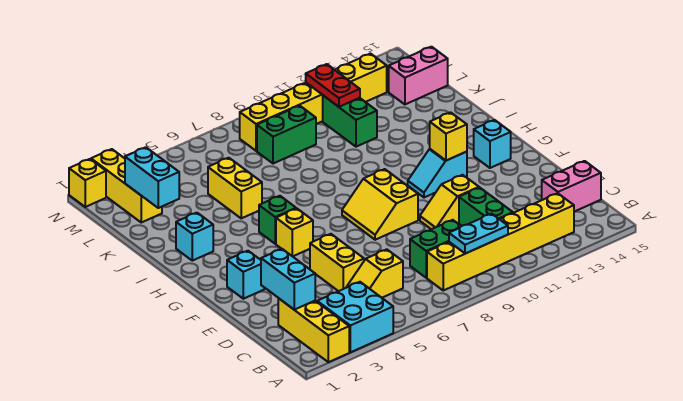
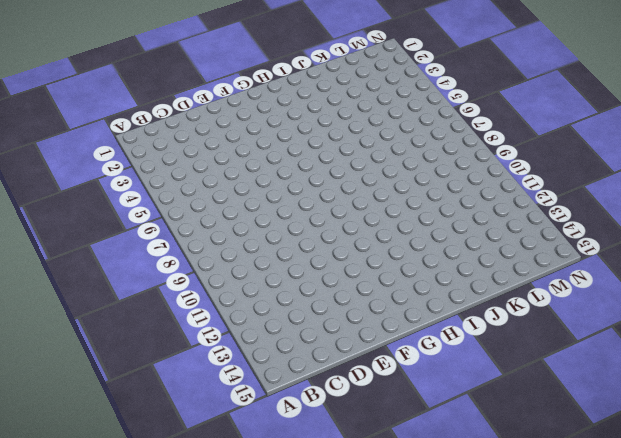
none -> yellow brick A2:C2 level 1
none -> cyan brick A3:B4 level 1
none -> yellow brick B8:B13 level 1

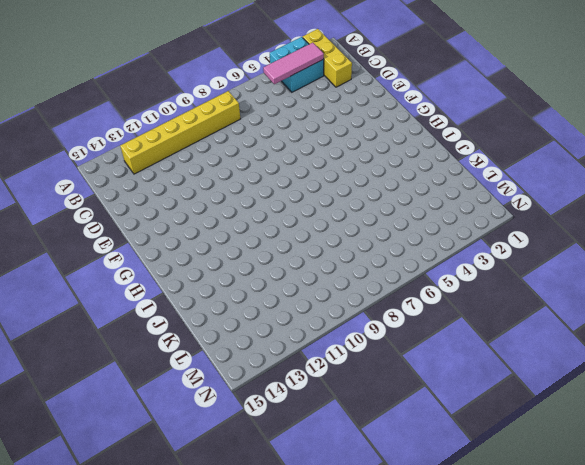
pink tile B3:B5 level 2 -> none
none -> yellow slope C5:C6 level 1 top 6
none -> green brick C8:C9 level 1
none -> green brick C11:D11 level 1

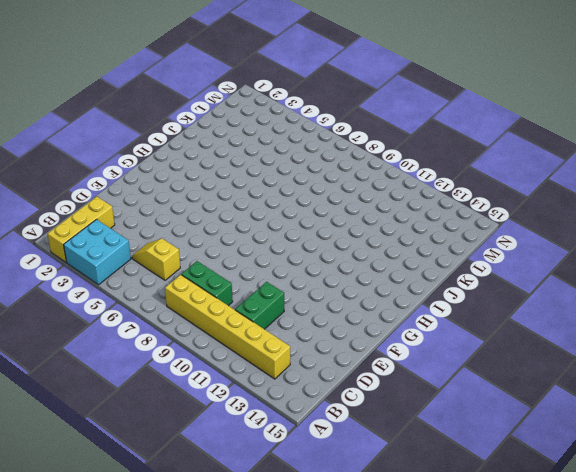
none -> pink brick C14:C15 level 1
none -> yellow brick D5:E5 level 1
none -> yellow slope E10:E11 level 1 top 11

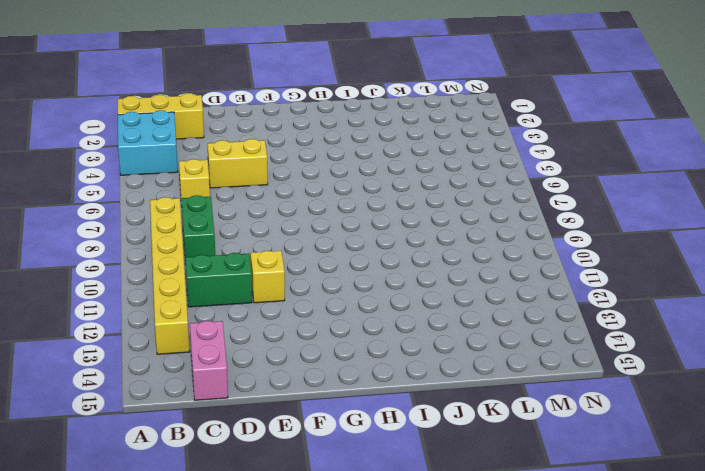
none -> cyan brick F2 level 1
none -> yellow slope F8:G9 level 1 top 9
none -> yellow brick G5 level 1

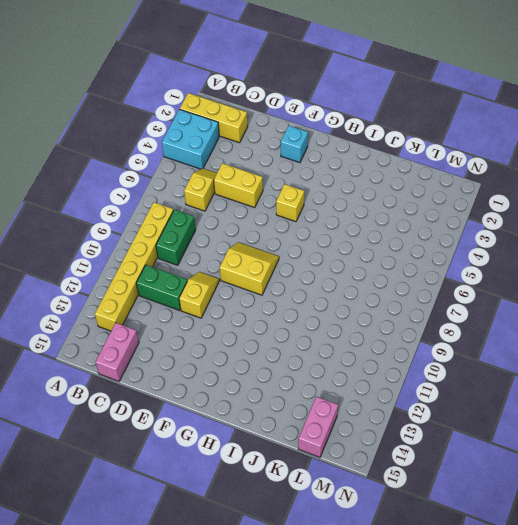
none -> cyan slope G11:G12 level 1 top 12
none -> cyan brick G14 level 1
none -> green brick H5 level 1

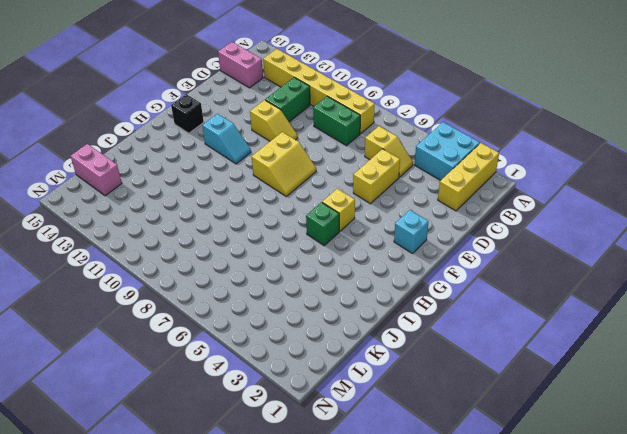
black brick G14 level 1 -> cyan brick G14 level 1
none -> cyan brick I2 level 1
none -> yellow brick J5:K5 level 1
none -> green brick K11:L11 level 1

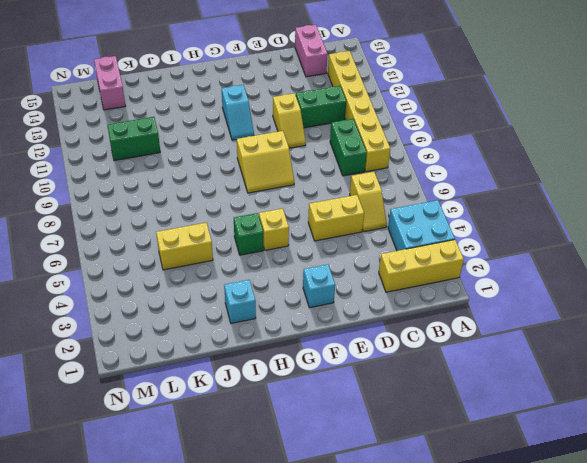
none -> cyan brick G14 level 1
none -> yellow brick L2:N2 level 1
none -> green brick L8:L9 level 1

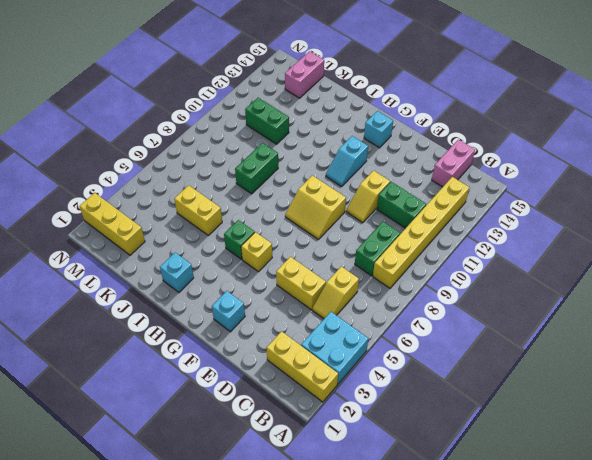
green brick J8:J9 level 1 -> green brick L8:L9 level 1
none -> yellow brick M8:M13 level 1
none -> yellow brick N1 level 1
none -> cyan plate B9:B10 level 2

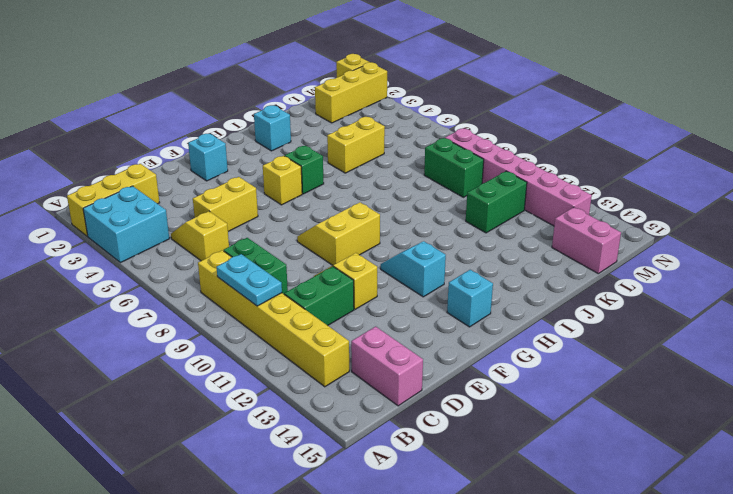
pink brick M8:M13 level 1 -> yellow brick M8:M13 level 1
none -> cyan brick C2:D2 level 2
none -> yellow brick G12 level 2
none -> cyan brick K2:L2 level 2

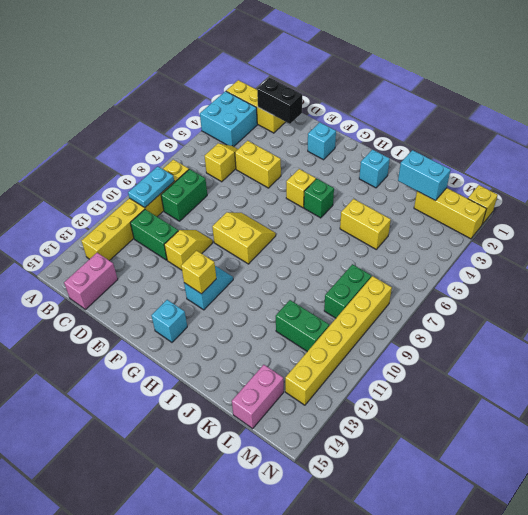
black brick C2:D2 level 2 -> cyan brick C2:D2 level 2
none -> red plate L11:M11 level 2

